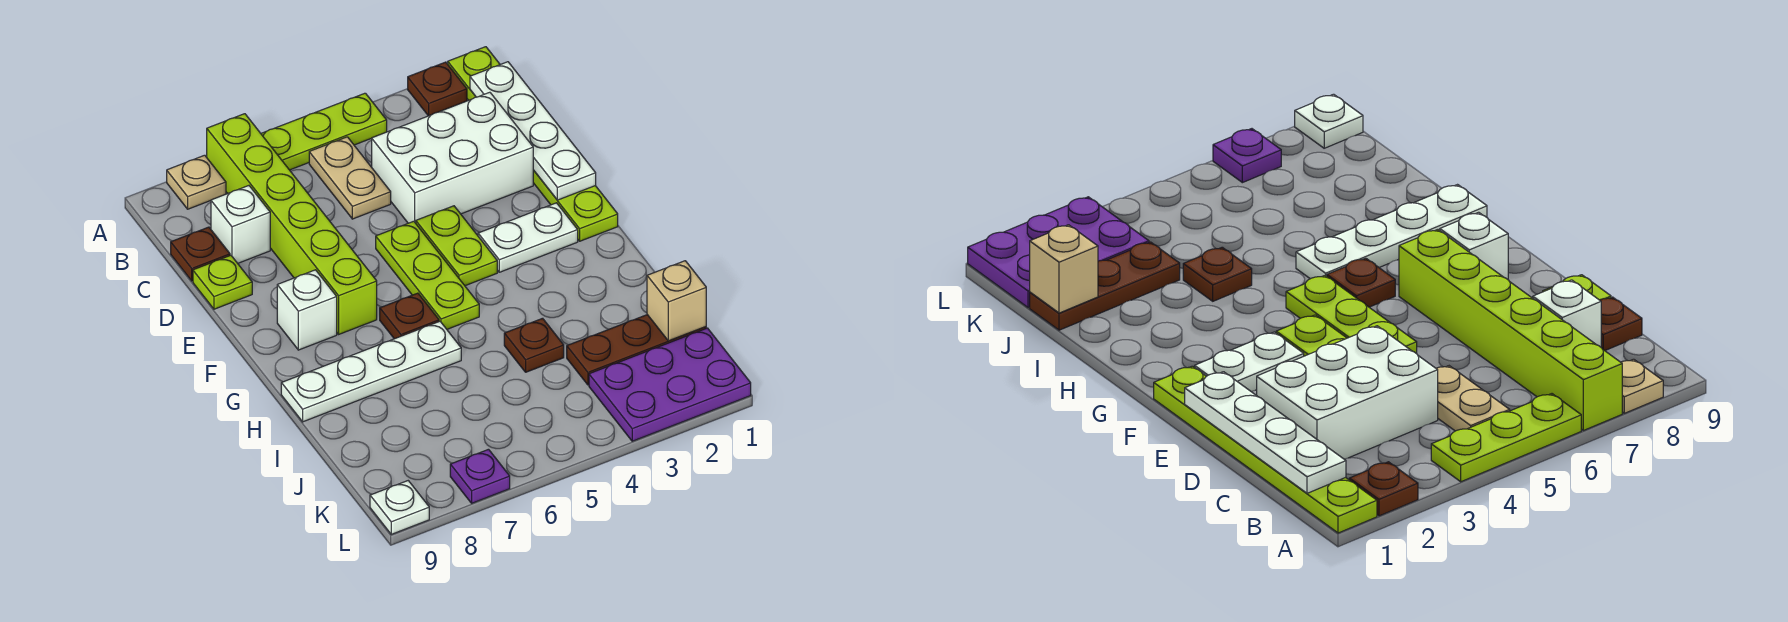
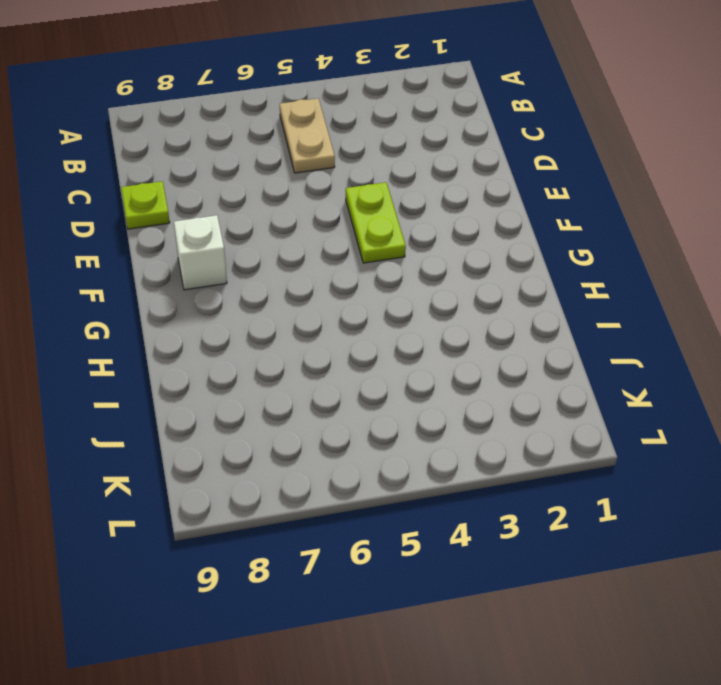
none -> lime plate A1:F1 level 1
none -> brown plate A2 level 1
none -> lime plate A4:A6 level 1

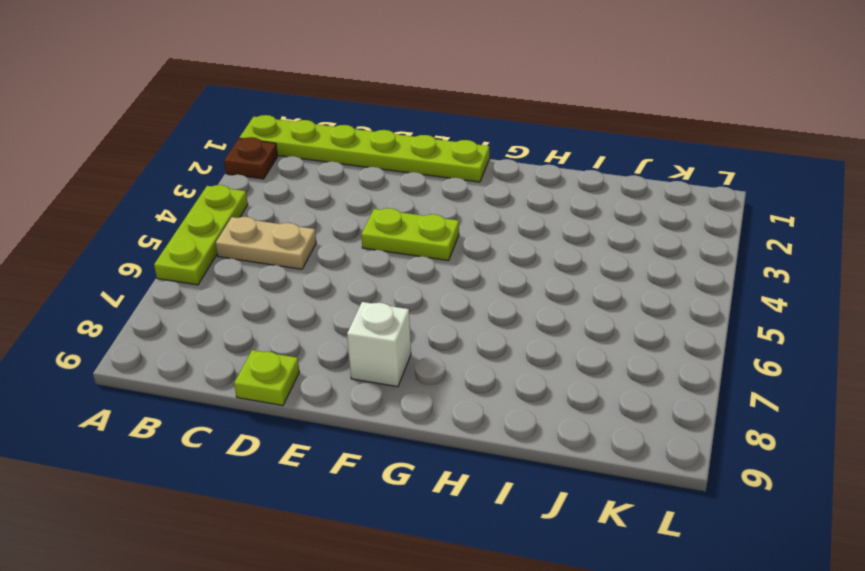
none -> lime brick A7:F7 level 1
none -> tan plate A8 level 1
none -> white brick C2:D4 level 1

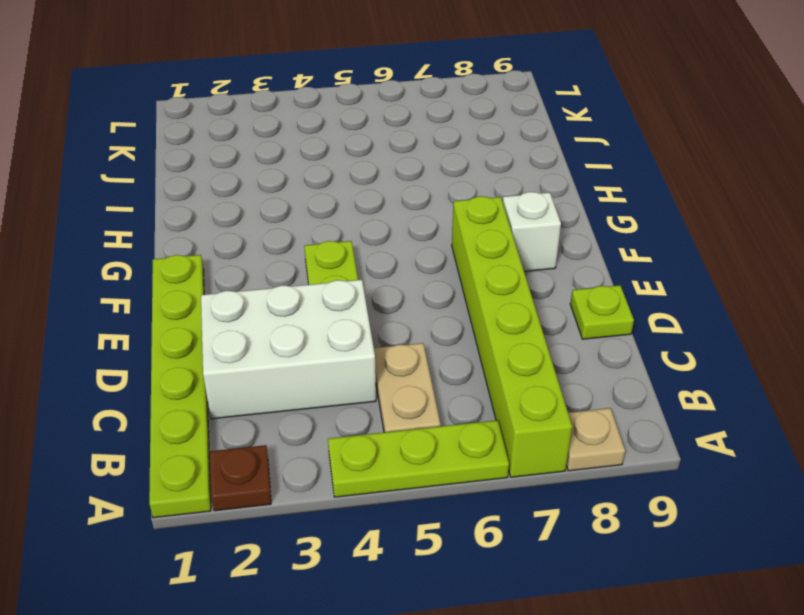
none -> white brick C8 level 1
none -> brown plate C9 level 1
none -> lime plate E5:G5 level 1

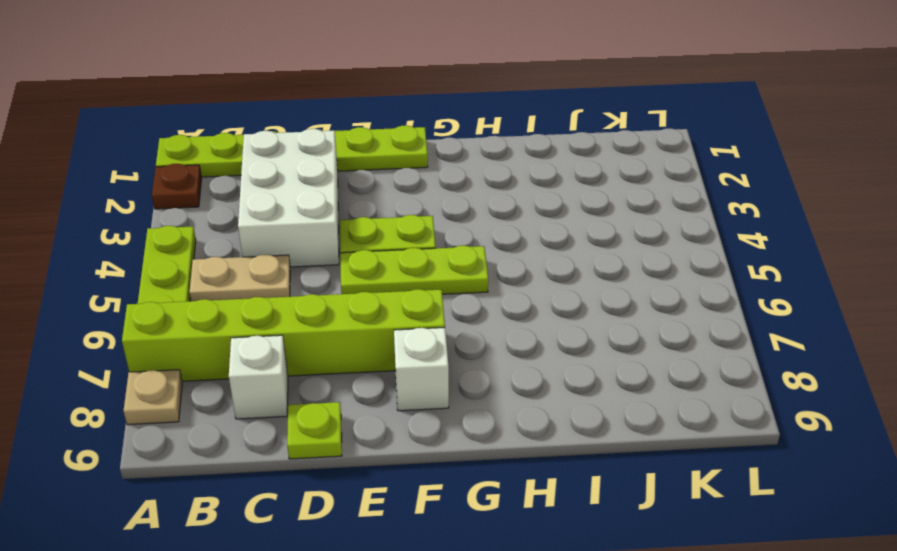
none -> brown plate C9 level 1
none -> white plate F2:F3 level 1
none -> brown plate G6 level 1

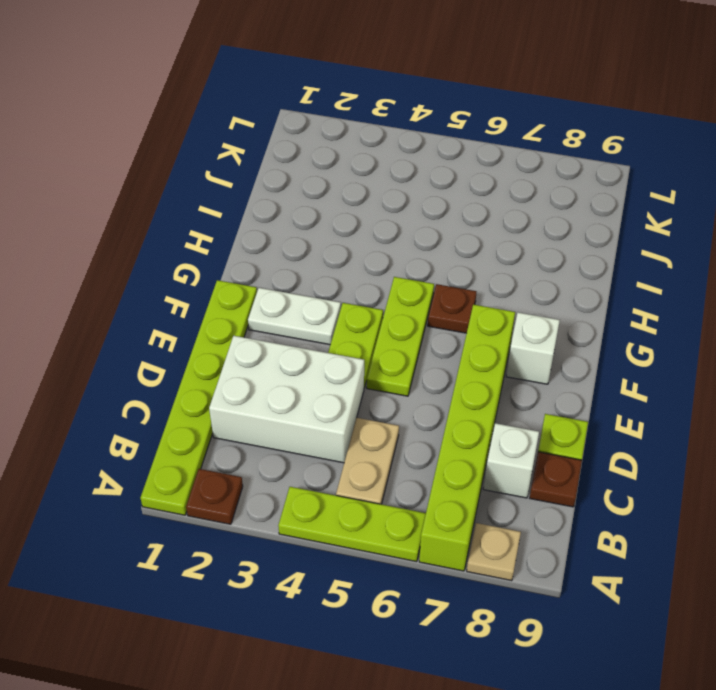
none -> white plate H6:H9 level 1
none -> brown plate I4 level 1
none -> brown plate J1:J3 level 1

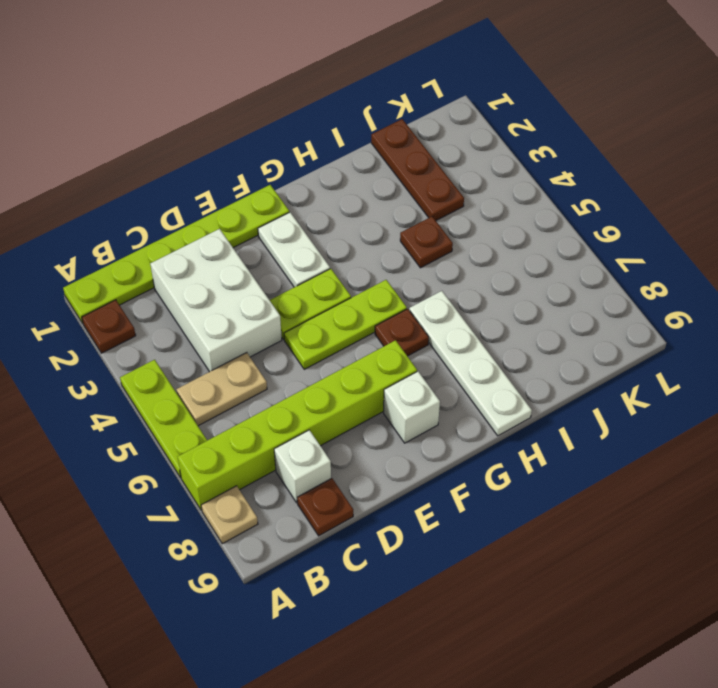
none -> lime plate D9 level 1
none -> purple plate K1:L3 level 1
none -> purple plate L7 level 1

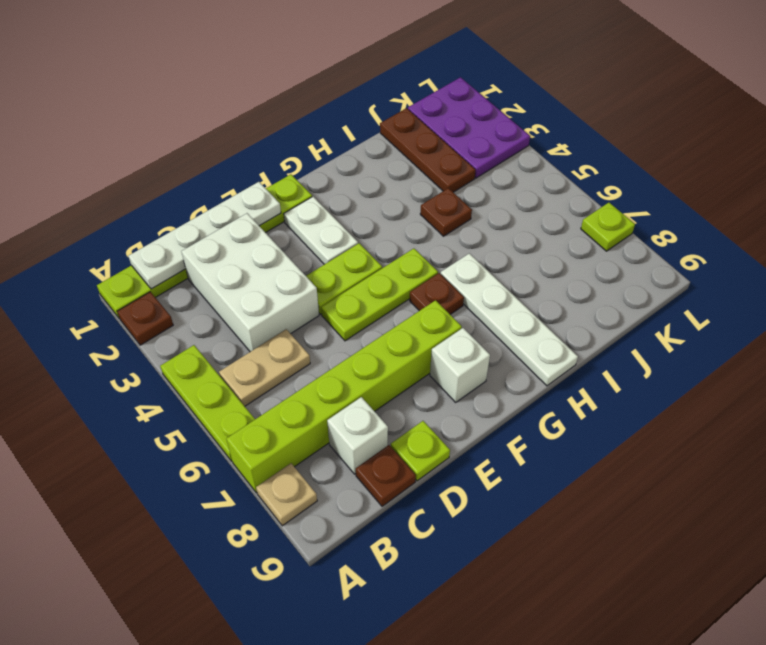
lime plate L7 level 1 -> purple plate L7 level 1
none -> white plate L9 level 1
none -> tan brick J1 level 2

